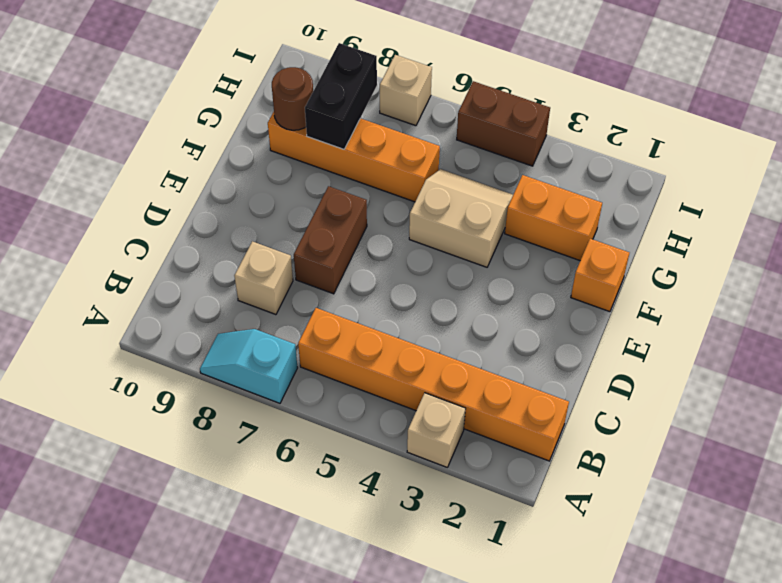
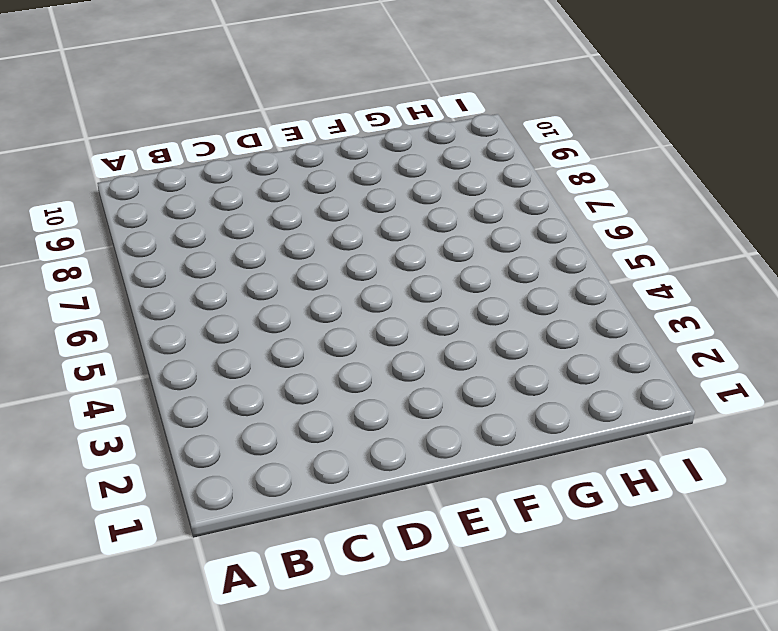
none -> tan brick A3 level 1
none -> cyan slope A7:A8 level 1 top 7
none -> orange brick B1:B6 level 1

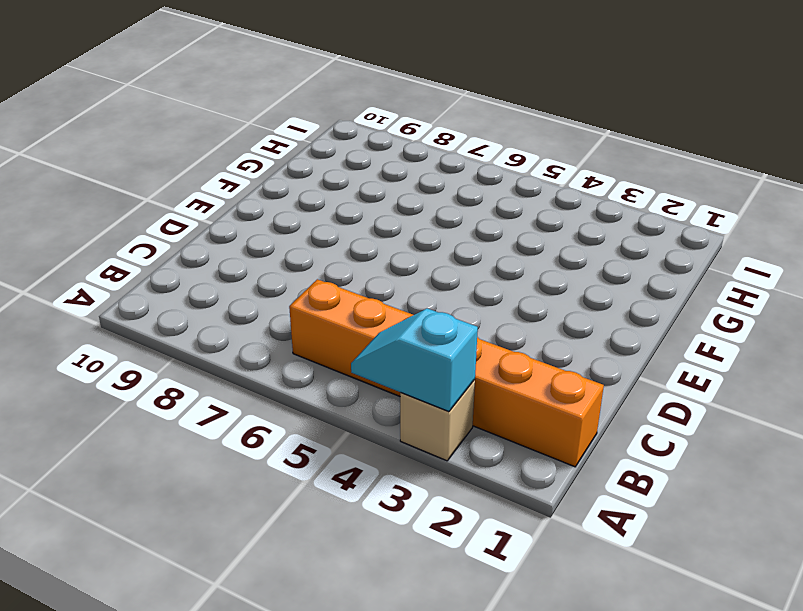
cyan slope A3:A4 level 2 top 3 -> cyan slope A7:A8 level 1 top 7
none -> tan brick C8 level 1
none -> brown brick D7:E7 level 1
none -> orange brick F1 level 1

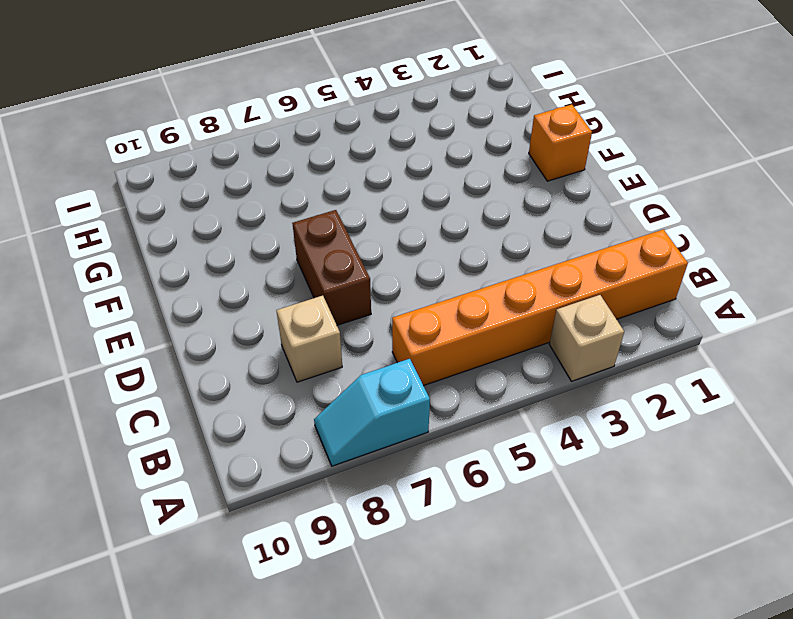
none -> tan slope F4:G5 level 1 top F
none -> orange brick G2:G3 level 1
none -> orange brick G6:G9 level 1

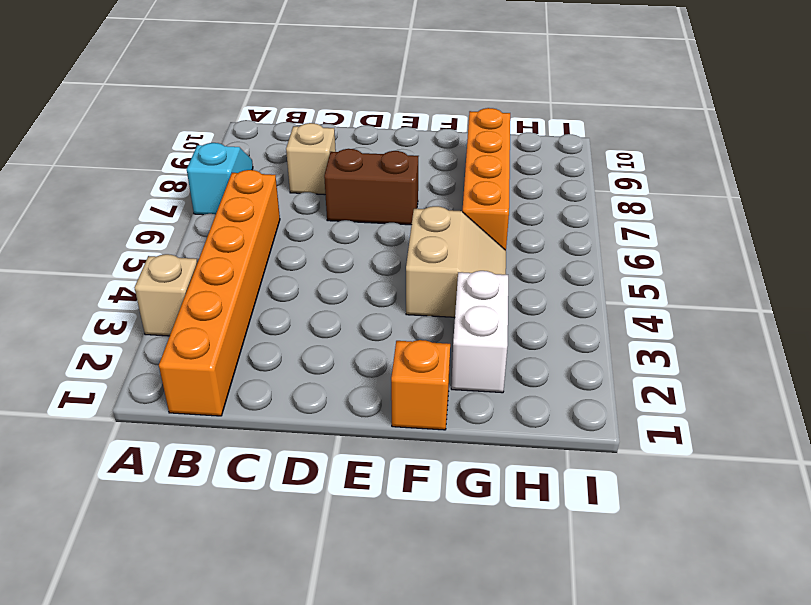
white brick G2:G3 level 1 -> orange brick G2:G3 level 1
none -> brown brick I4:I5 level 1
none -> tan brick I7 level 1
none -> black brick G8:H8 level 2

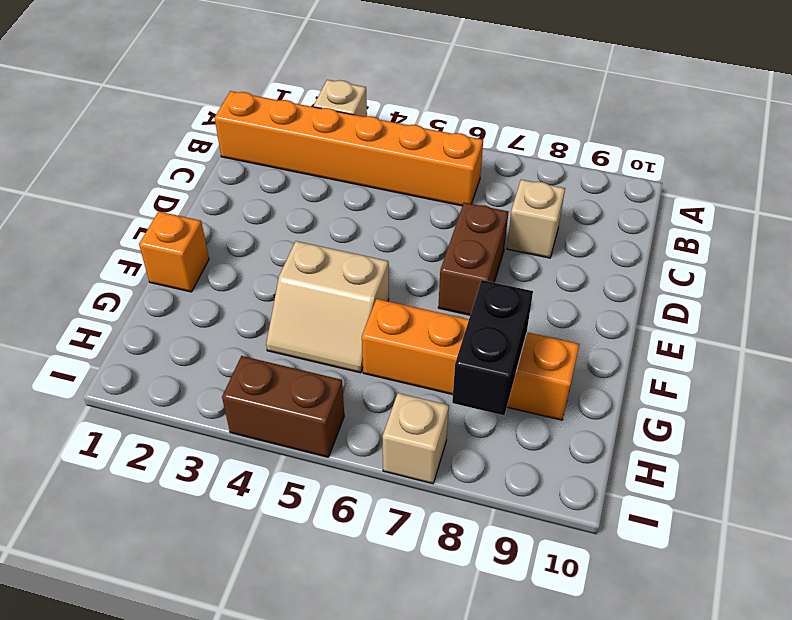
none -> cyan slope A7:A8 level 1 top 7
none -> orange brick G2:G3 level 1
none -> brown round brick G9 level 2

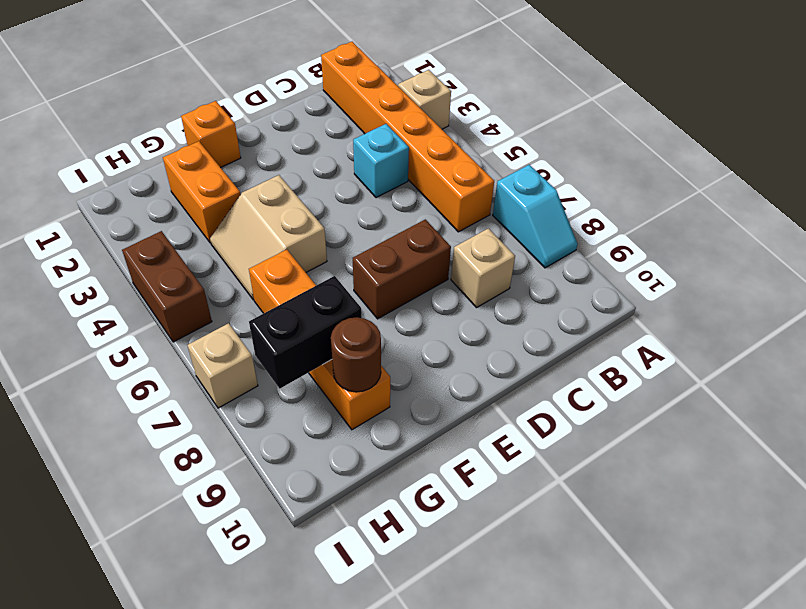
cyan brick C4 level 1 -> none

